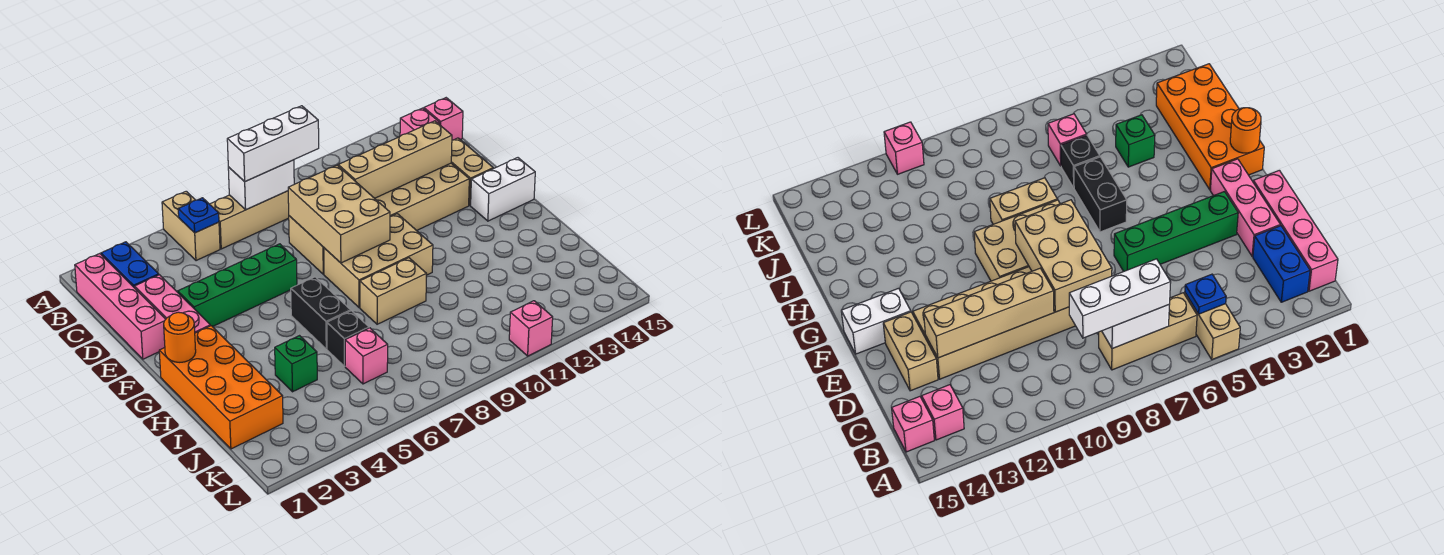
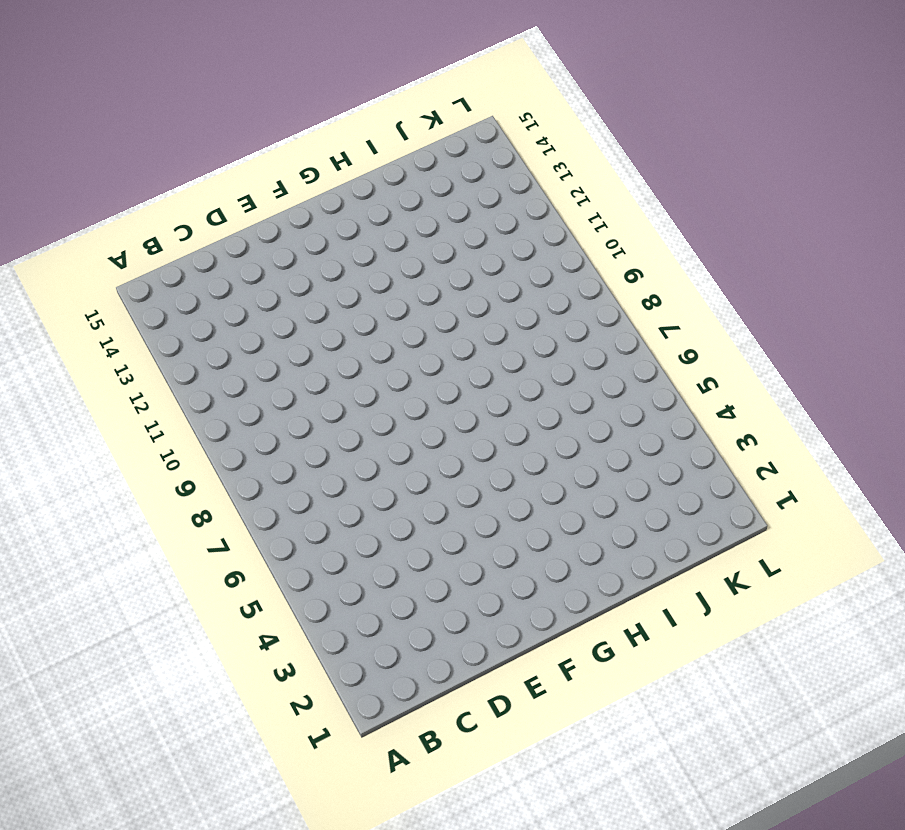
none -> tan brick A5:B5 level 1
none -> pink brick B1:E1 level 1
none -> blue brick B2:C2 level 1

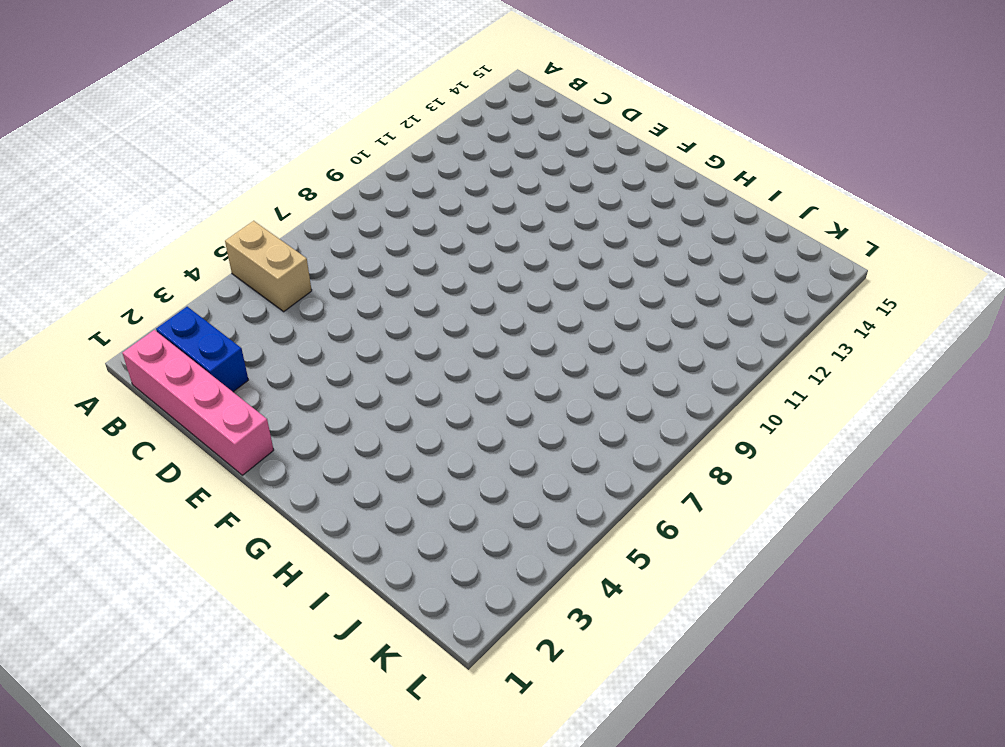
none -> tan brick B6:B8 level 1
none -> pink brick B14 level 1
none -> pink brick B15 level 1

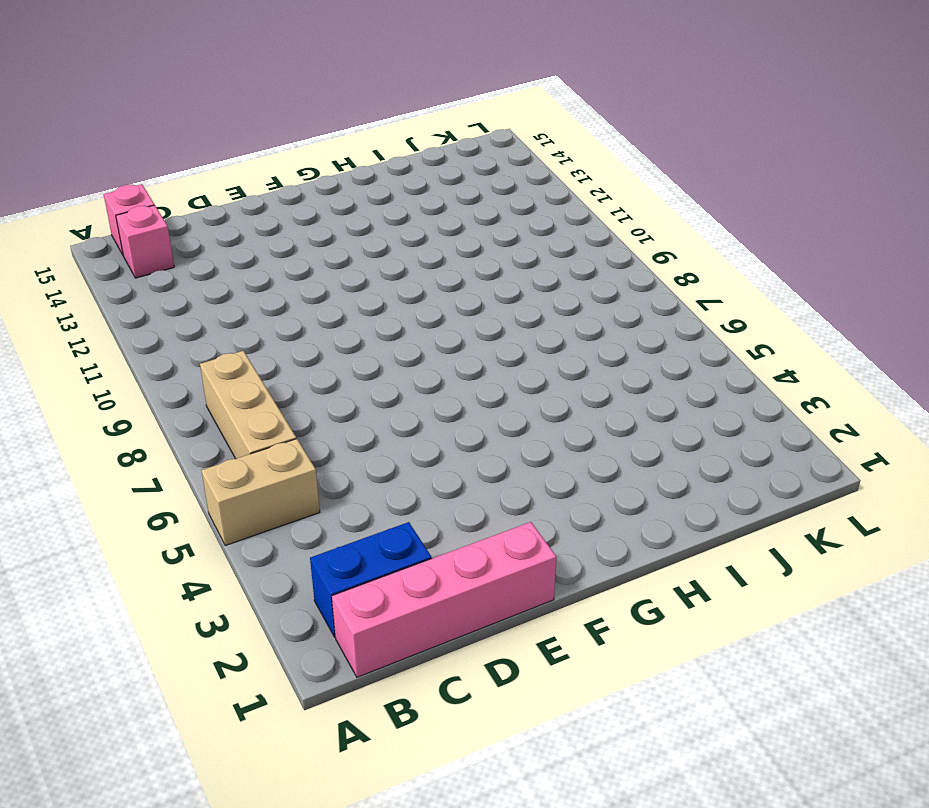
none -> pink brick D2:F2 level 1
none -> tan brick D8:E13 level 1
none -> tan brick D14:E14 level 1

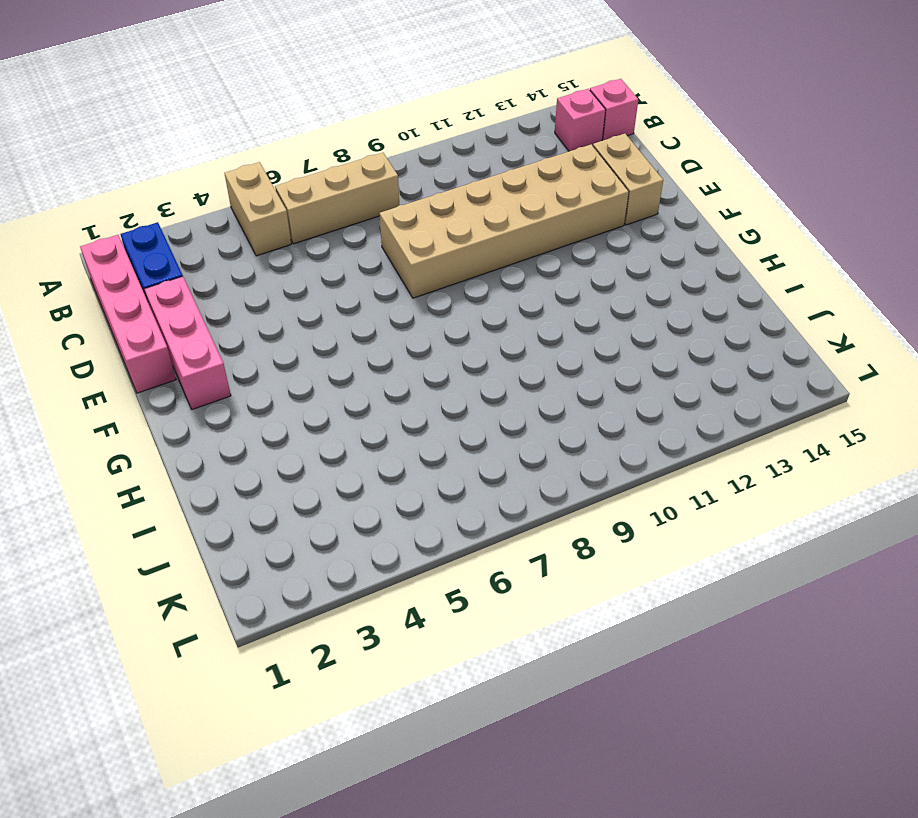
none -> green brick E3:E6 level 1
none -> tan brick F8:G10 level 1
none -> white brick F14:F15 level 1

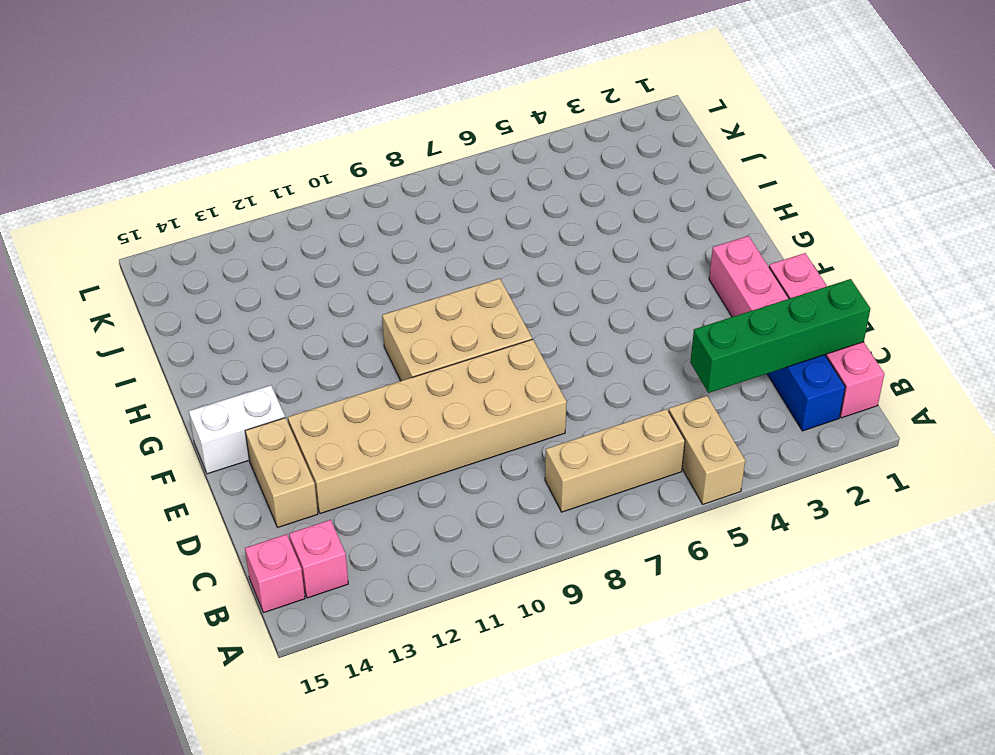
green brick C1:C4 level 2 -> green brick E3:E6 level 1
none -> orange brick G1:J2 level 1
none -> black brick G6:H6 level 1
none -> tan brick H8:H9 level 1

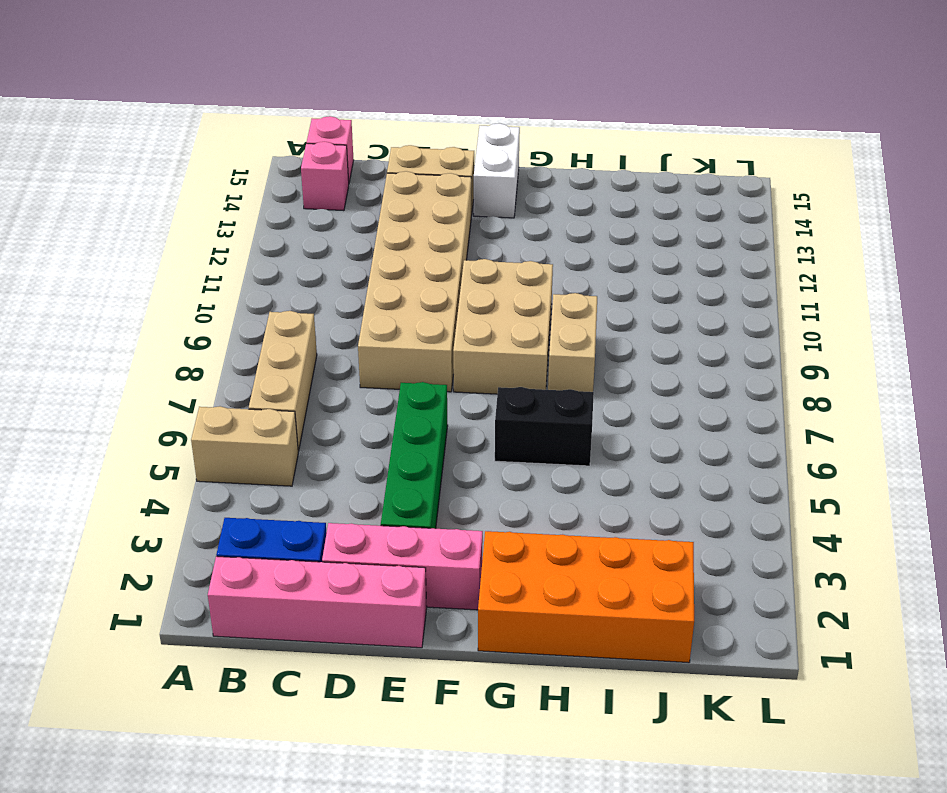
none -> green brick I4 level 1
none -> black brick I6 level 1
none -> pink brick J6 level 1

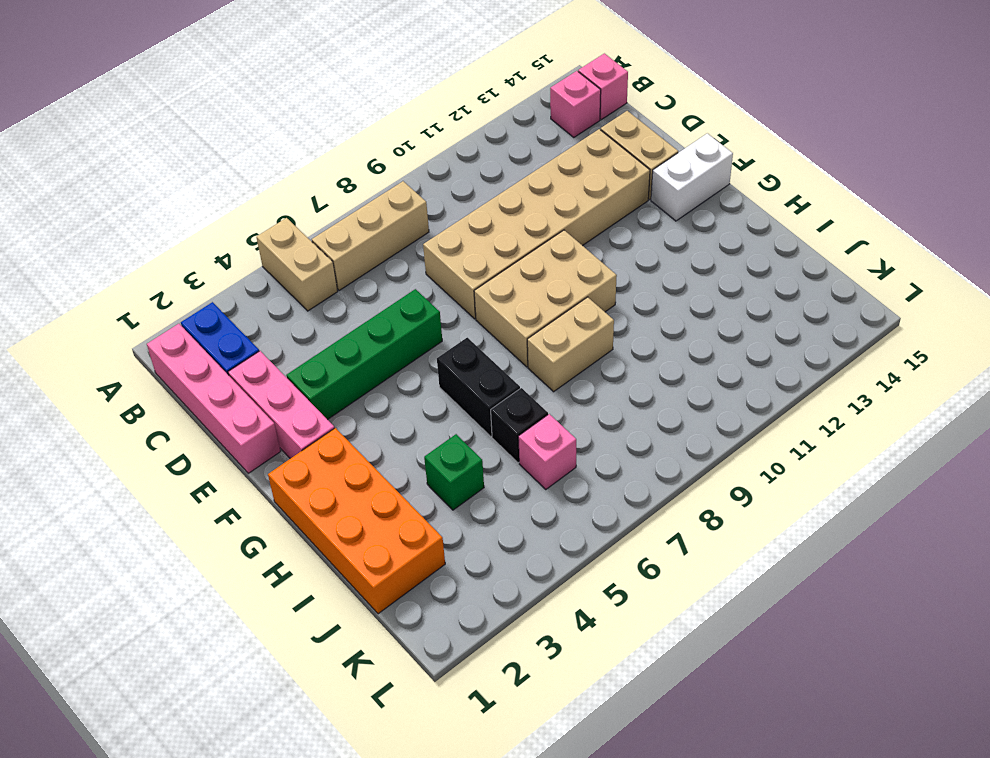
none -> pink brick L11 level 1
none -> blue plate B5 level 2
none -> white brick B7:B8 level 2

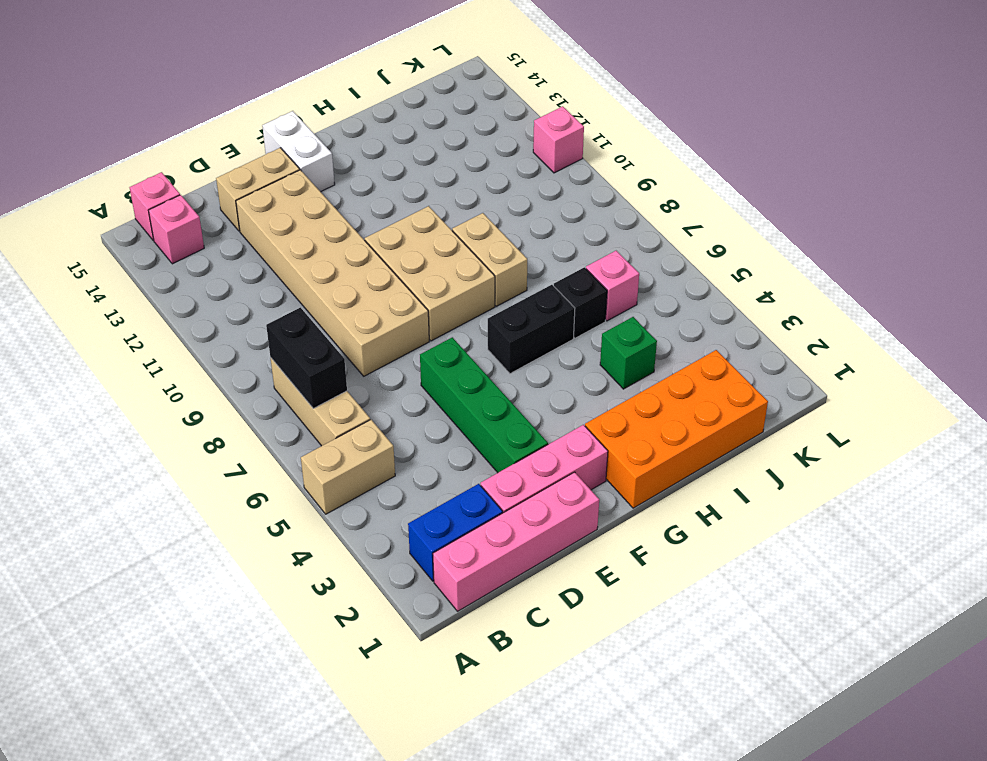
black brick B7:B8 level 2 -> white brick B7:B8 level 2
none -> blue plate B5 level 2
none -> tan brick D8:F9 level 2
none -> tan brick D10:D13 level 2

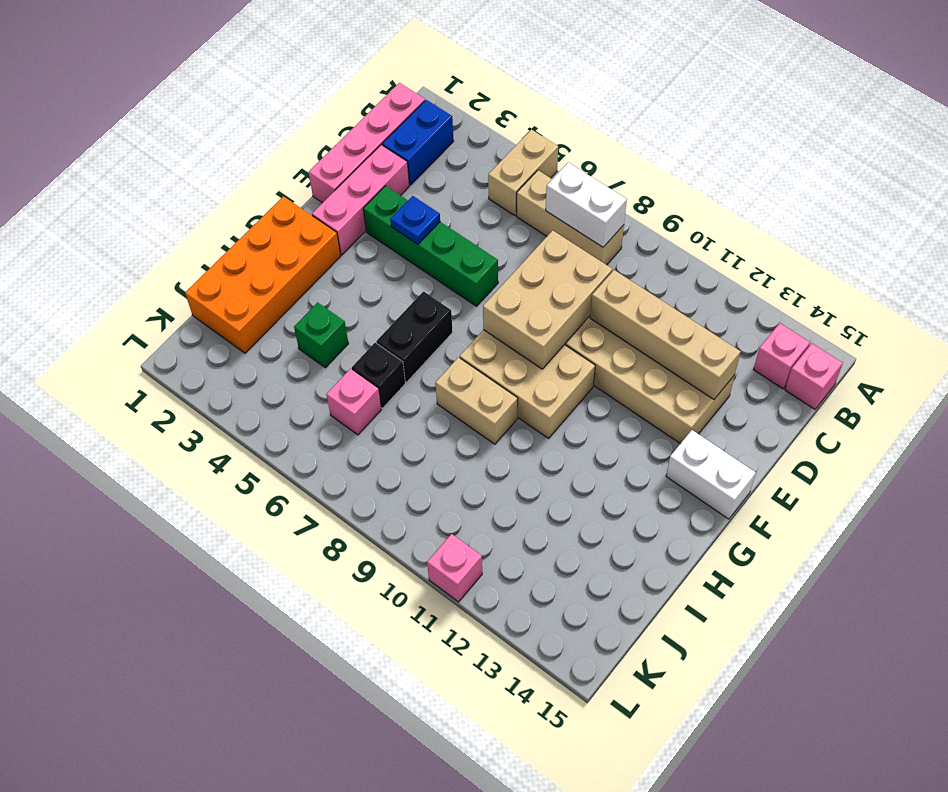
blue plate E4 level 2 -> blue plate B5 level 2
none -> tan brick D14:E14 level 1
none -> orange round brick G1 level 2
none -> white brick B7:B9 level 3

